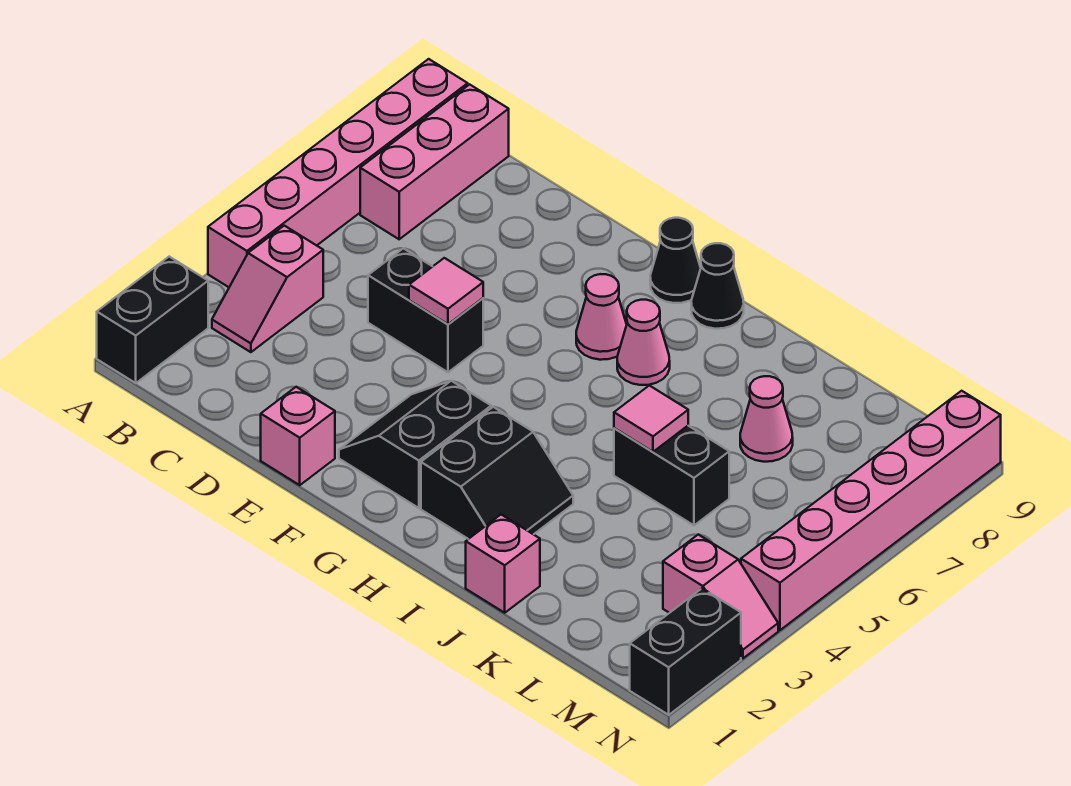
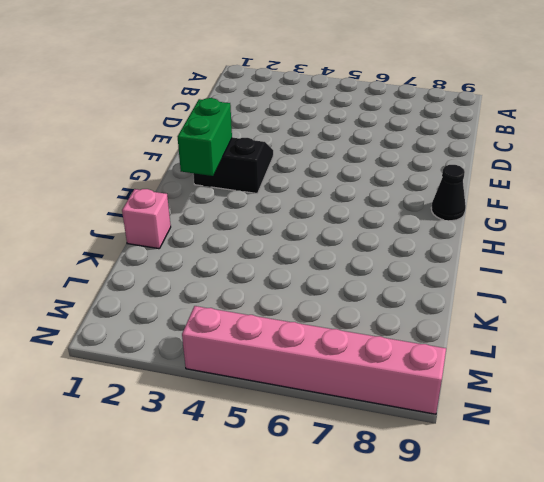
green brick G2:H2 level 2 -> none
none -> black brick A1:A2 level 1
none -> pink brick A4:A9 level 1
none -> pink slope B3:B4 level 1 top 4

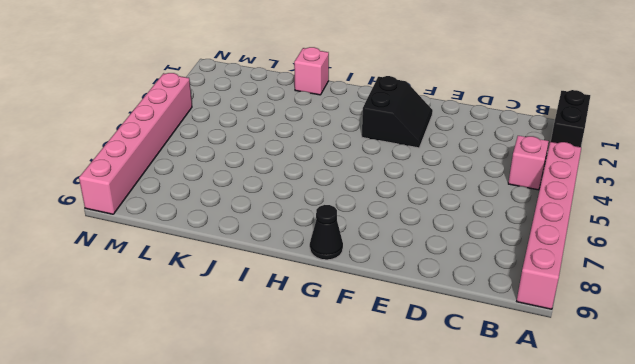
none -> pink brick B7:B9 level 1
none -> black brick D5:E5 level 1
none -> pink brick E1 level 1

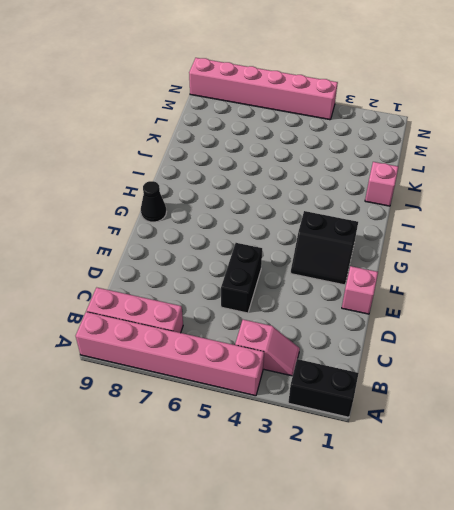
none -> pink cone G7 level 1
none -> black slope H2:I3 level 1 top H
none -> pink cone H7 level 1

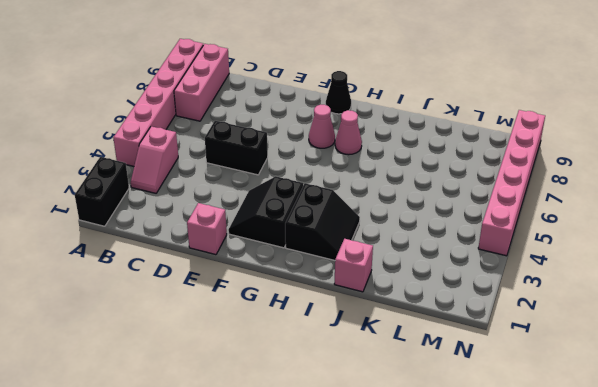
none -> black cone H9 level 1
none -> black brick J5:K5 level 1
none -> pink cone K7 level 1

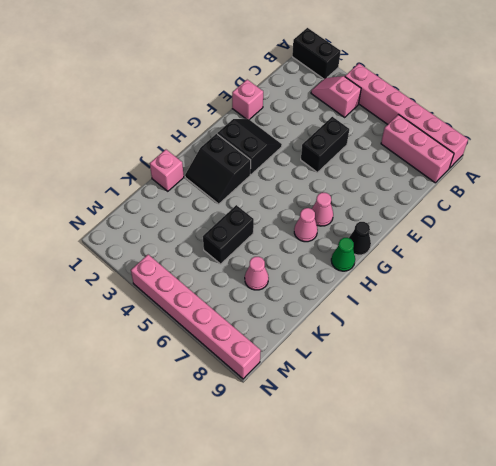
green cone H9 level 1 -> black cone H9 level 1
none -> pink slope M3:N3 level 1 top M
none -> black brick N1:N2 level 1
none -> pink tile E5 level 2

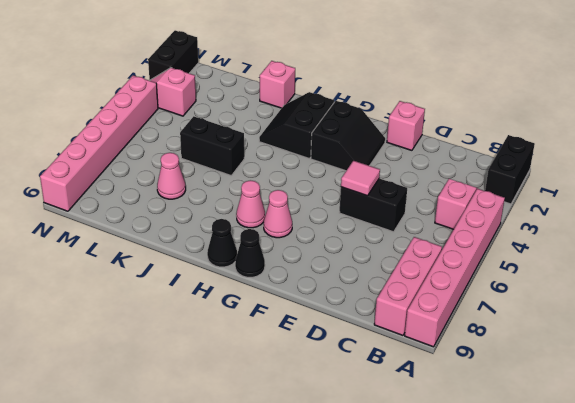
none -> pink tile J5 level 2

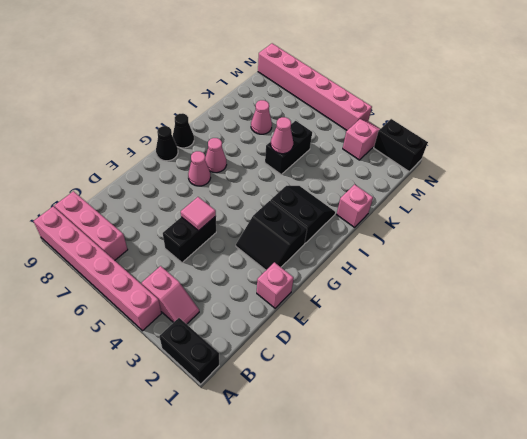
pink cone J5 level 2 -> pink tile J5 level 2

